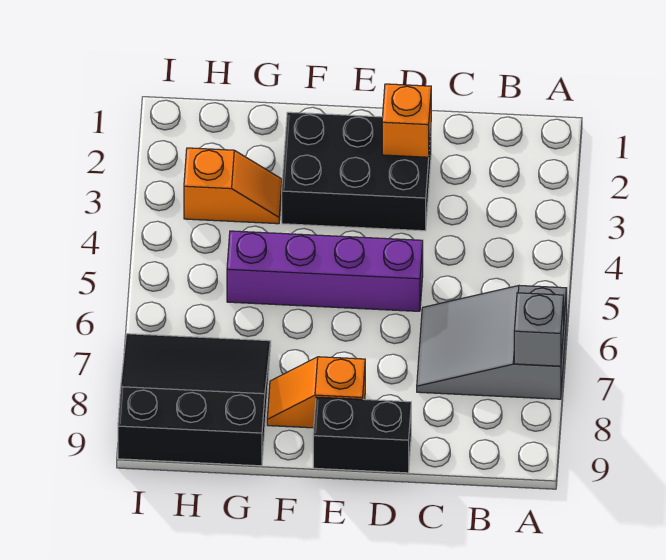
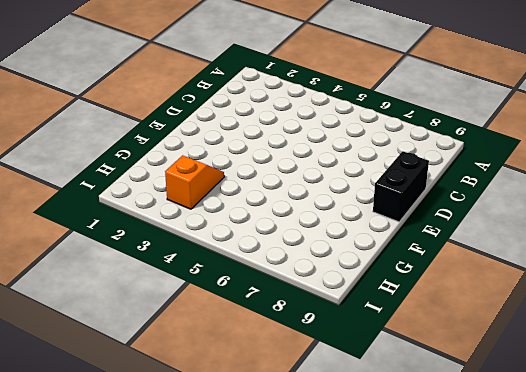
none -> grey slope A6:C7 level 1 top A
none -> black brick D2:F3 level 1

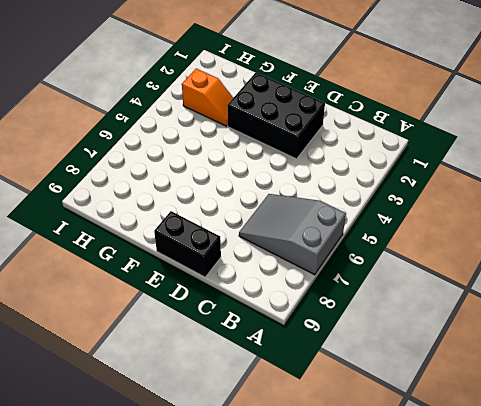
none -> purple brick D5:G5 level 1
none -> orange slope E8:F8 level 1 top E

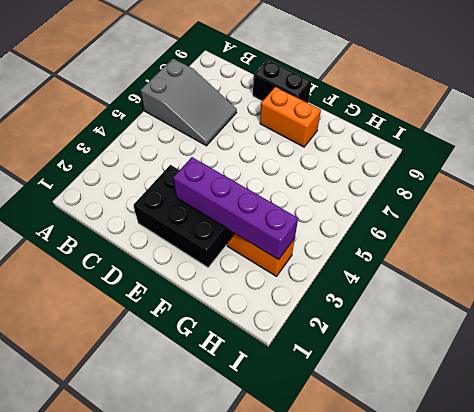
purple brick E3:H3 level 2 -> purple brick D5:G5 level 1
orange brick E8:F8 level 1 -> orange slope E8:F8 level 1 top E
none -> black slope G7:I9 level 1 top 9
none -> grey brick A7 level 2

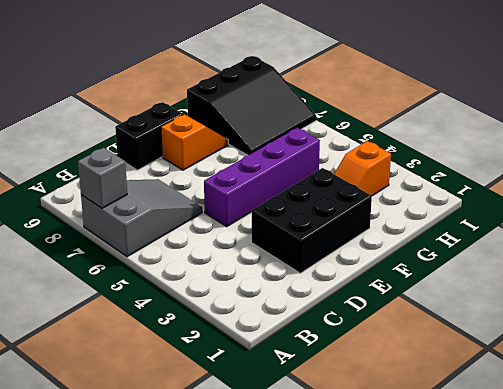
none -> orange brick D2 level 2

